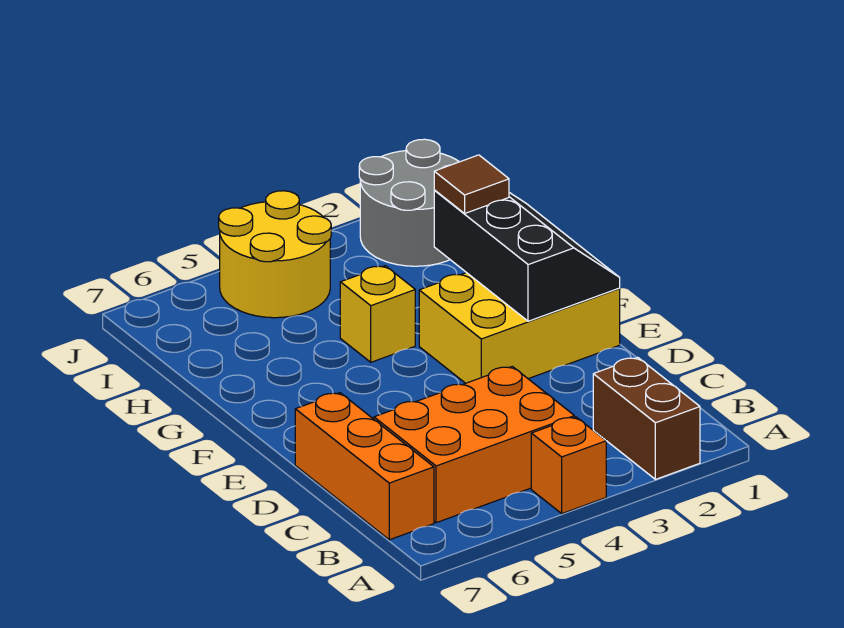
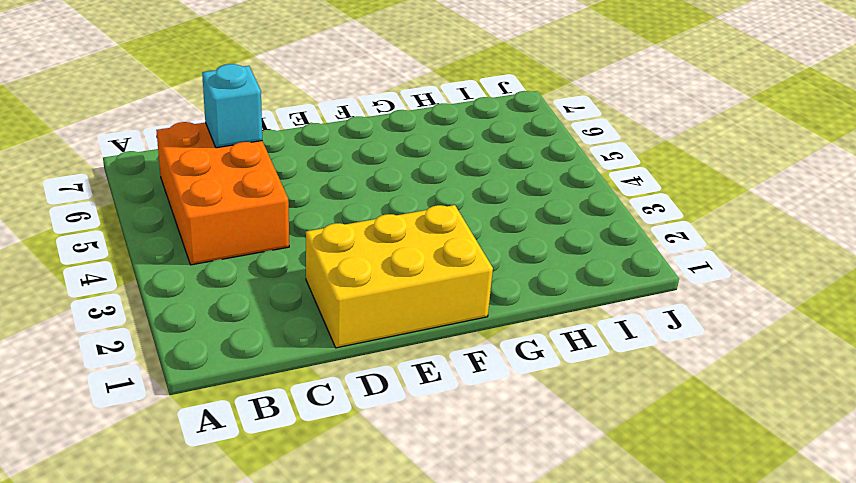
cyan brick C6 level 2 -> none
yellow brick D1:F2 level 1 -> yellow brick E1:F3 level 1
none -> brown brick A2:B2 level 1
none -> orange brick A4 level 1

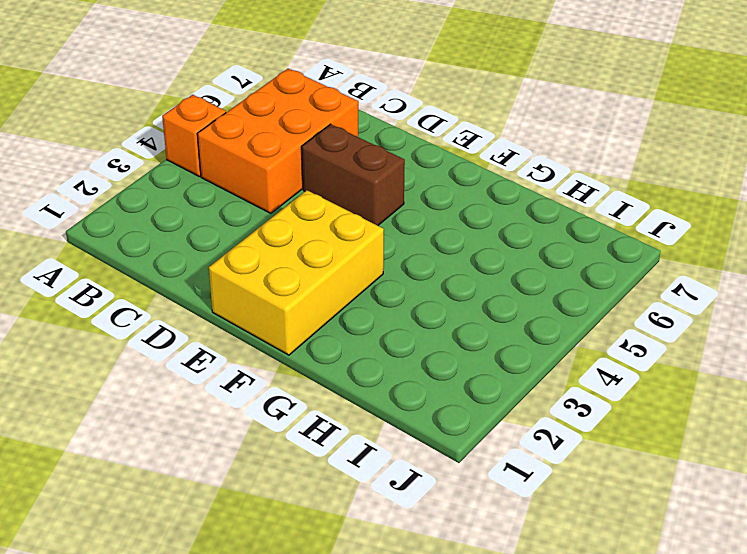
brown brick D5:E5 level 1 -> brown brick A2:B2 level 1
none -> orange brick B7:D7 level 1
none -> yellow brick G4 level 1

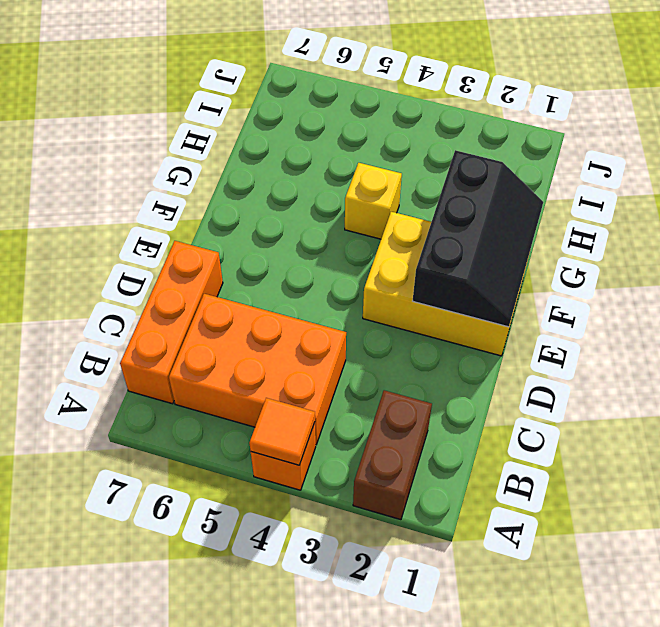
orange tile A4 level 2 -> none
none -> grey round brick I1:J2 level 1
none -> yellow round brick I4:J5 level 1

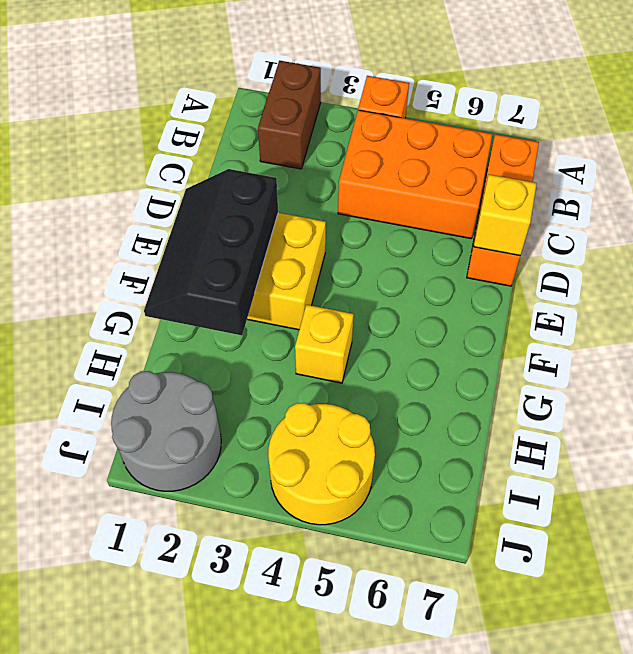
yellow brick D7 level 2 -> none
none -> brown tile G2 level 3

